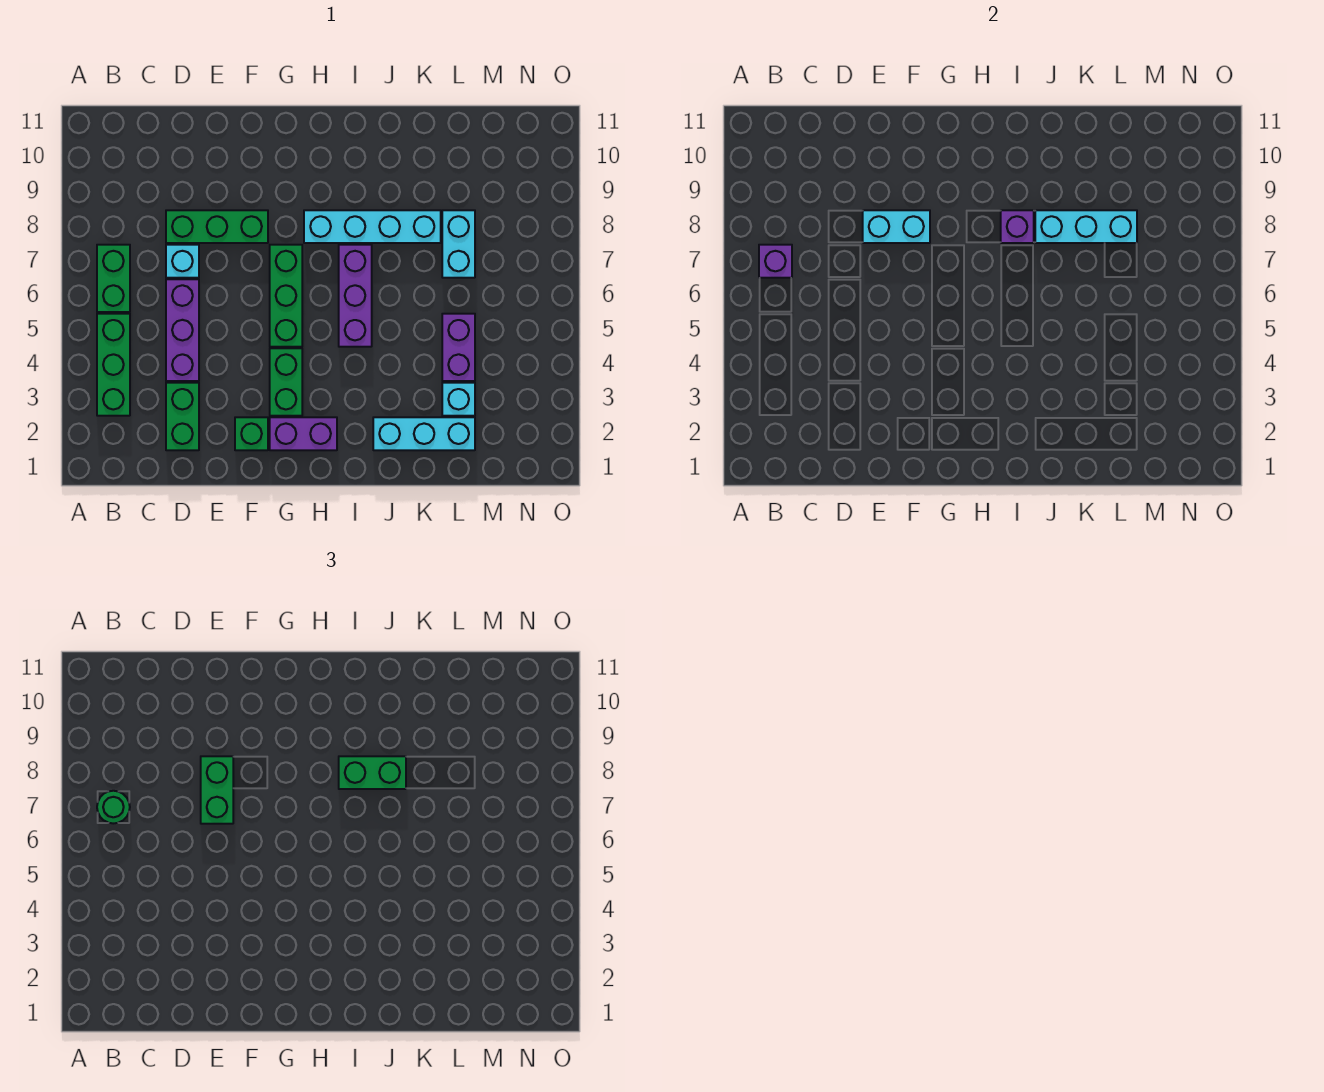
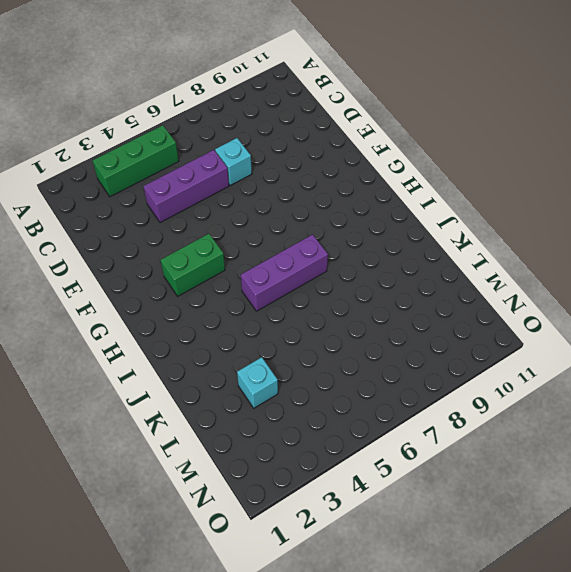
none -> green brick B6:B7 level 1
none -> green brick D2:D3 level 1
none -> green brick D8:F8 level 1

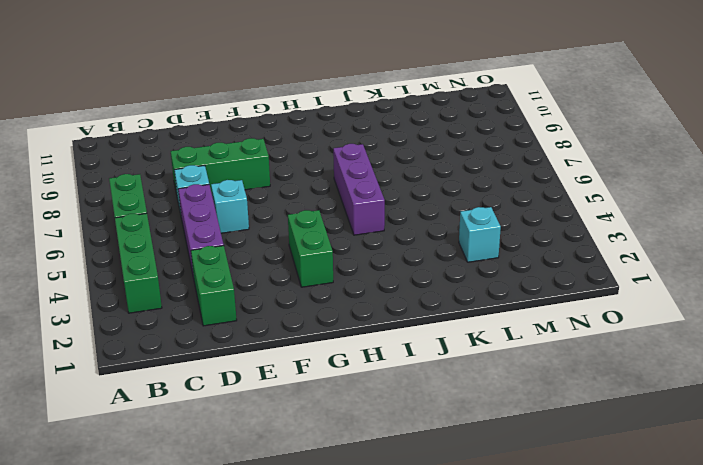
cyan brick E6 level 1 -> none
none -> green brick F2 level 1
none -> purple brick G2:H2 level 1
none -> green brick G5:G7 level 1

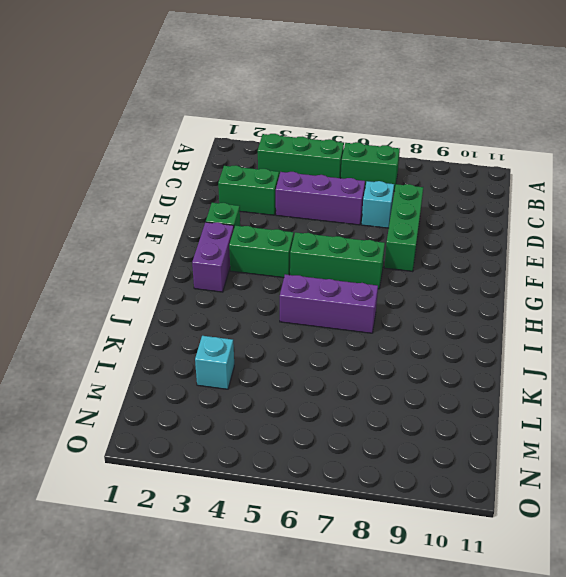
none -> cyan brick H8:K8 level 1
none -> cyan brick J2:L2 level 1
none -> purple brick L4:L5 level 1

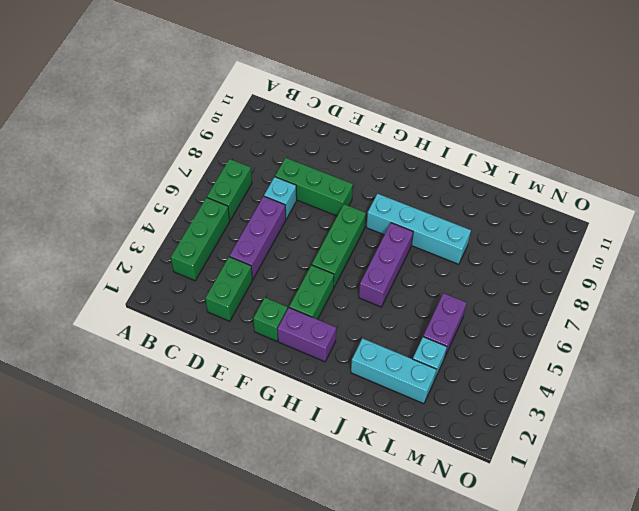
none -> cyan brick L7:L8 level 1
none -> purple brick B7 level 2
none -> cyan brick E8:F8 level 2

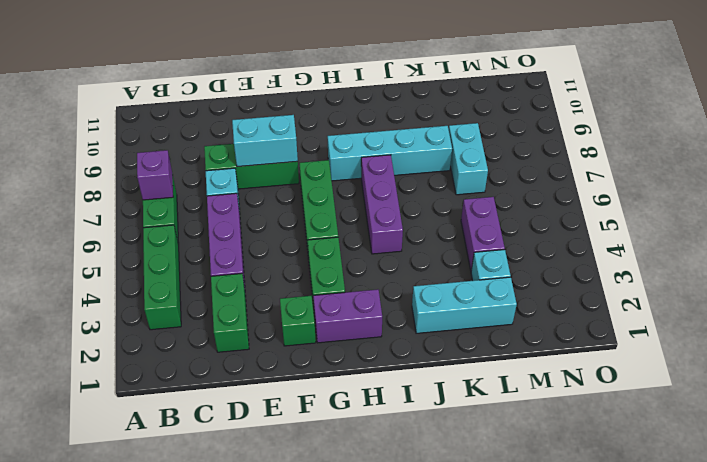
none -> purple brick I8 level 2
none -> cyan brick J8:L8 level 2
none -> green round brick B7 level 3

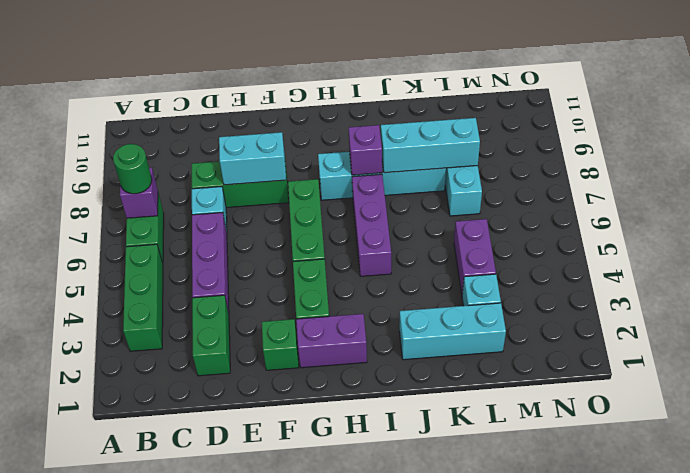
none -> green brick E7:E8 level 3
none -> green brick I8:J8 level 3

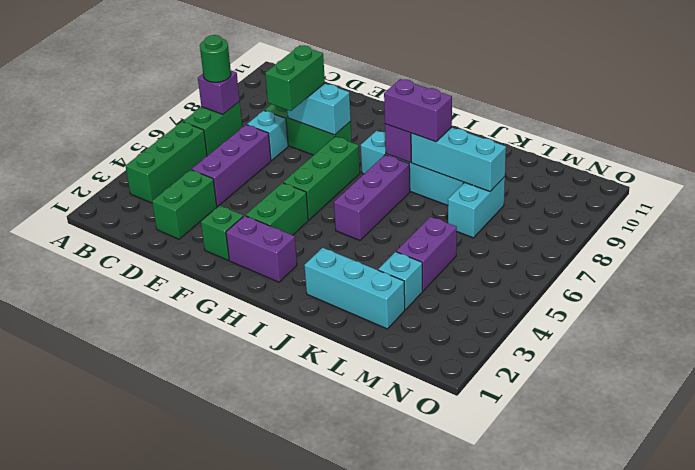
purple brick I8:J8 level 3 -> green brick I8:J8 level 3

